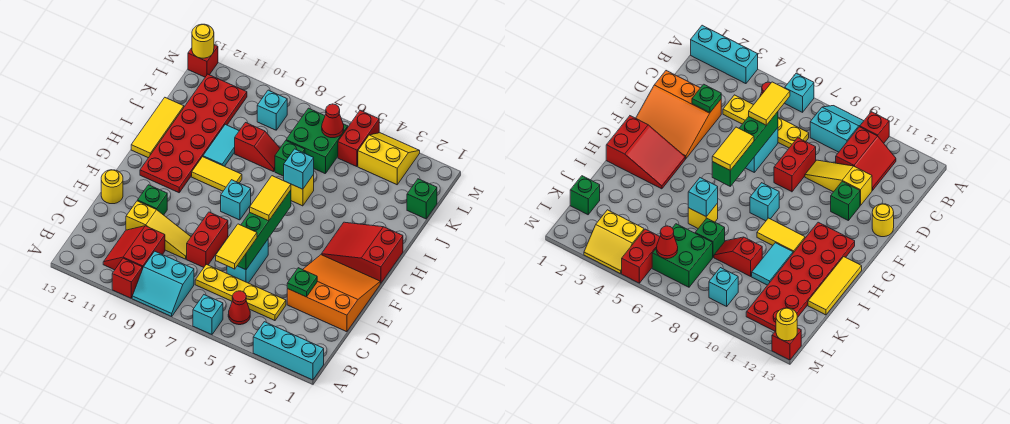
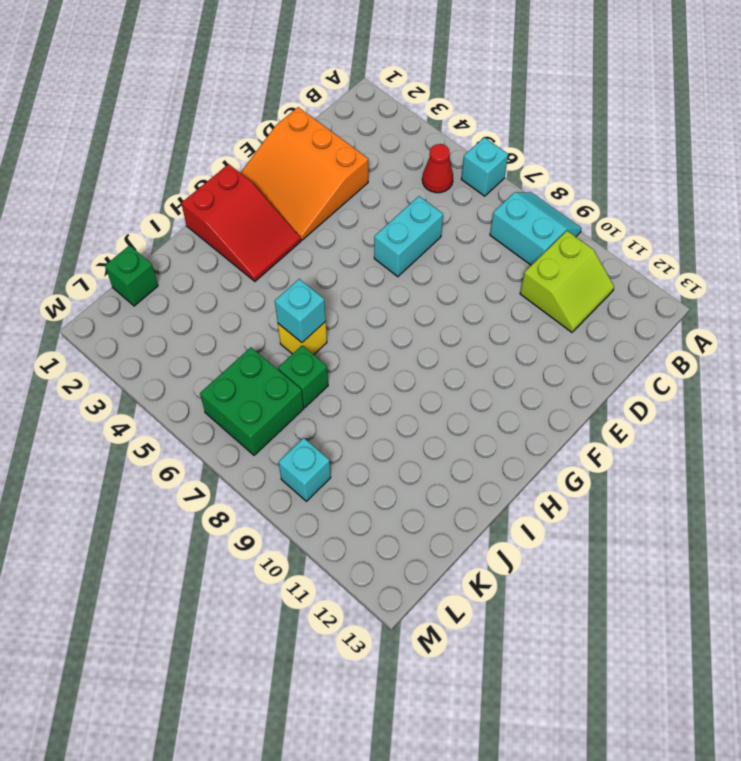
lime slope B10:C11 level 1 top 10 -> red slope B10:C11 level 1 top 10
none -> cyan brick A1:A3 level 1
none -> red brick A10 level 1
none -> yellow plate C4:C7 level 1
none -> red brick D8:E8 level 1

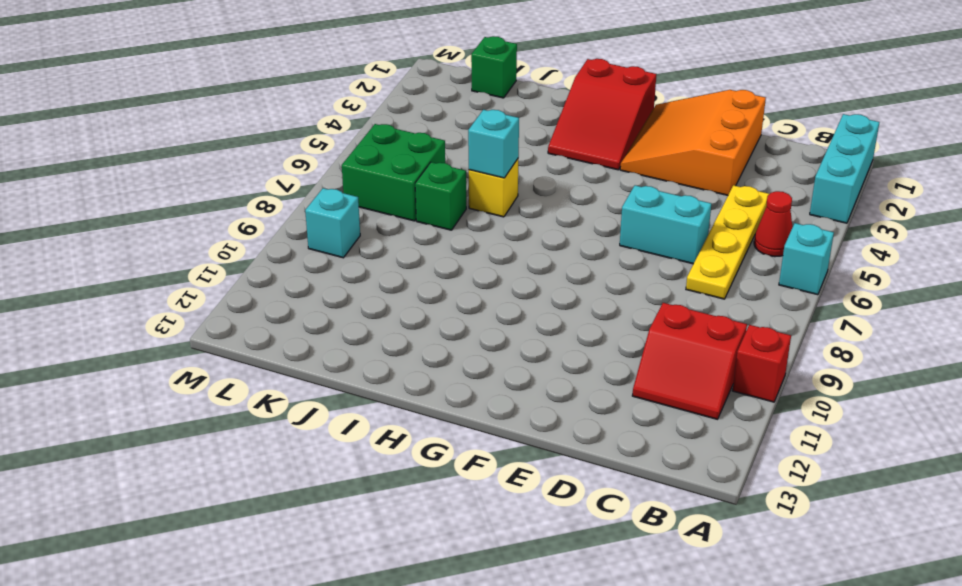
none -> cyan slope A8:B9 level 1 top B
none -> red brick D8:E8 level 1
none -> yellow slope D9:D11 level 1 top 11
none -> green brick E11 level 1

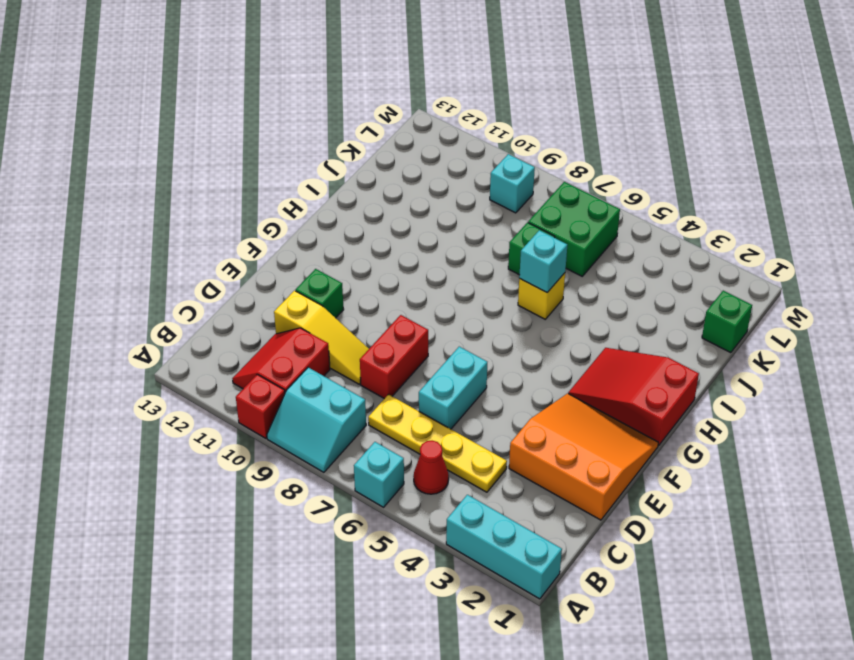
none -> yellow round brick E13 level 1
none -> cyan brick G8 level 1
none -> red plate G11:L12 level 1
none -> yellow tile H9:H10 level 1

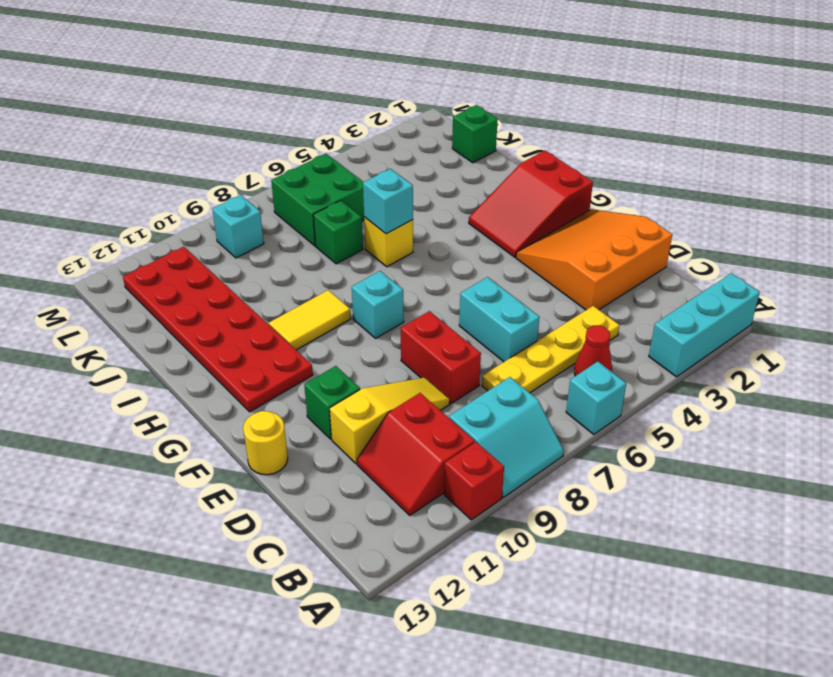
none -> yellow tile H13:J13 level 1
none -> cyan tile I10:J10 level 1
none -> red slope J8:J9 level 1 top 9
none -> yellow slope L3:M4 level 1 top L

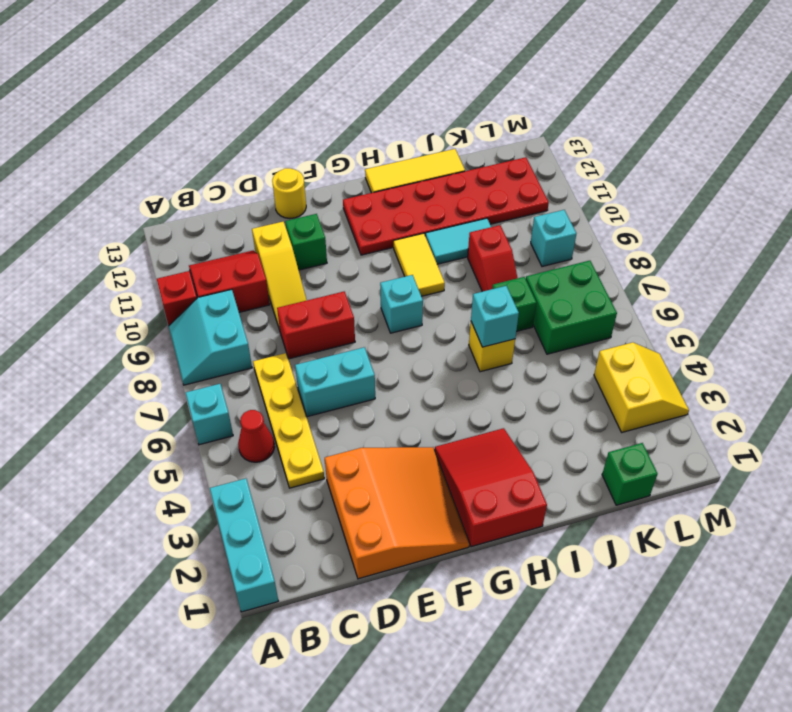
none -> red brick L5:M5 level 1
none -> red brick M13 level 1
none -> green plate D3 level 2
none -> green brick D6:G6 level 2

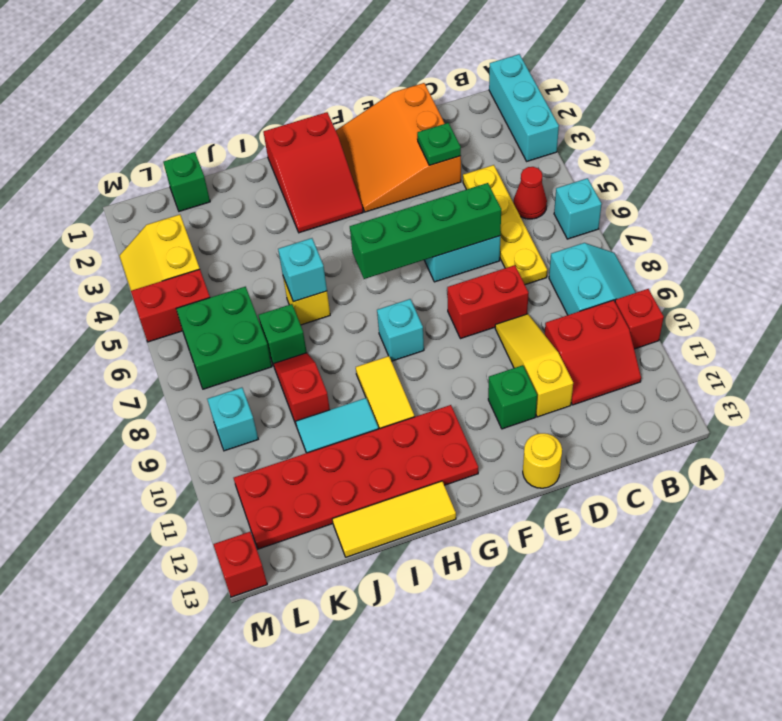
none -> red cone L6 level 2
none -> yellow round brick M13 level 2
none -> yellow tile C6:D6 level 3
none -> yellow tile F6:G6 level 3

